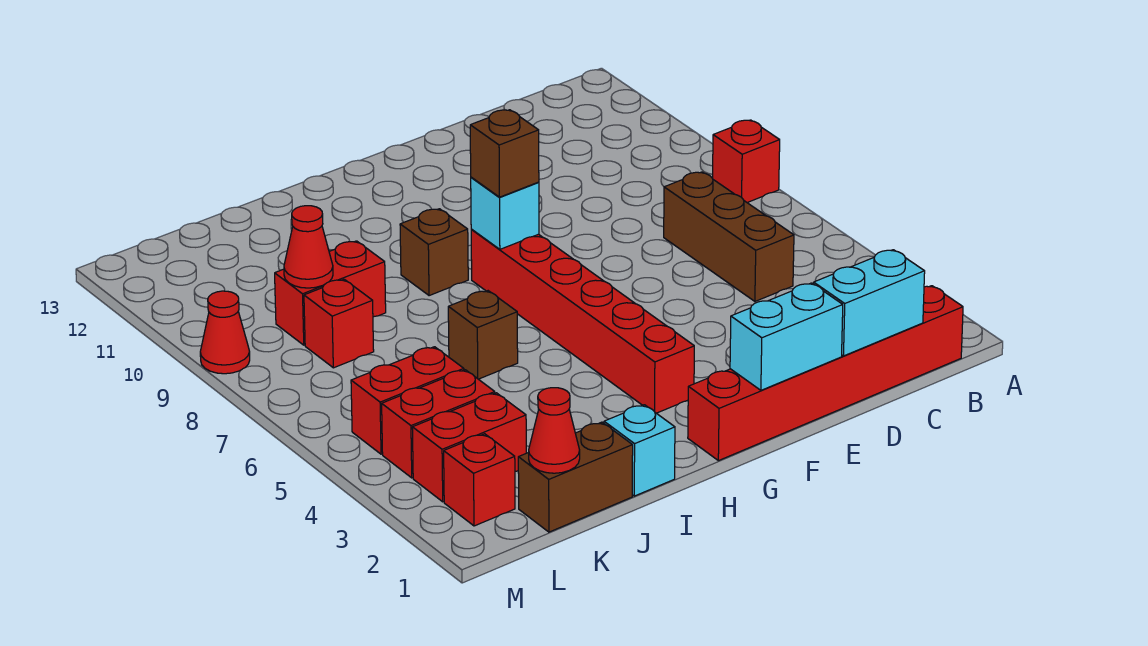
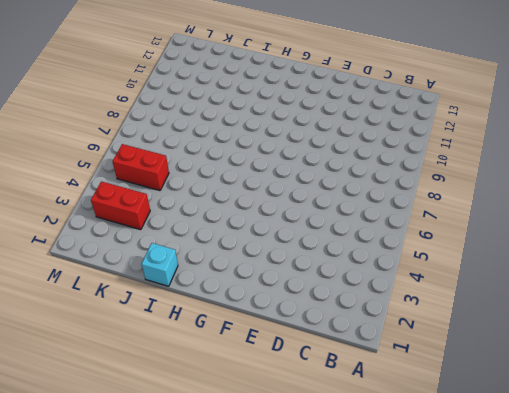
none -> red brick A8 level 1
none -> red brick B1:G1 level 1
none -> brown brick C5:C7 level 1

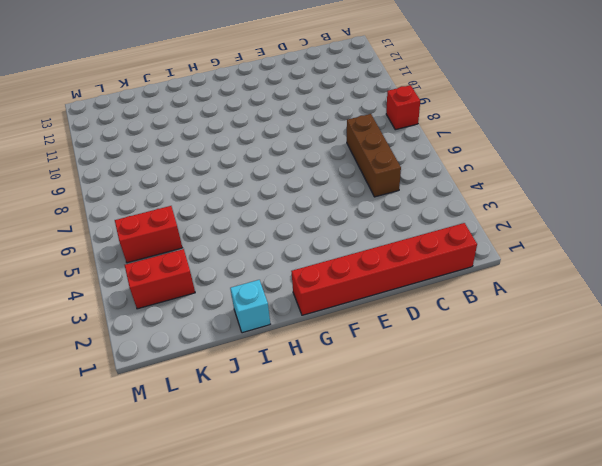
none -> red brick G3:G8 level 1
none -> brown brick H9 level 1
none -> brown brick I6 level 1

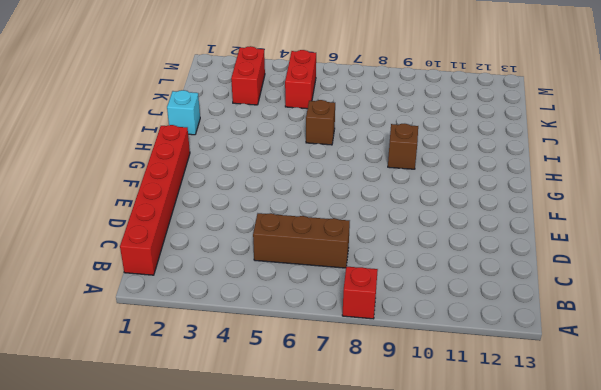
none -> red brick G3:G8 level 1
none -> brown brick J1:K1 level 1
none -> red brick J9:K9 level 1

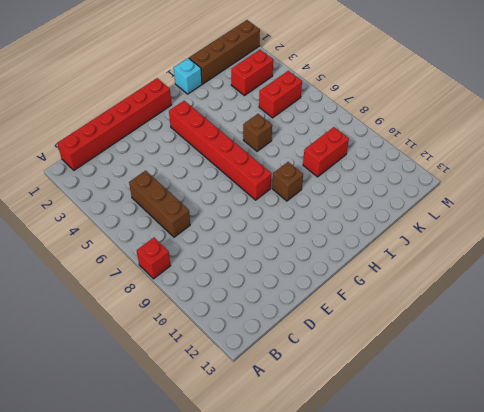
brown brick J1:M1 level 1 -> brown brick J1:K1 level 1
none -> red brick K4:L4 level 1
none -> red brick K8 level 1
none -> red brick L2 level 1

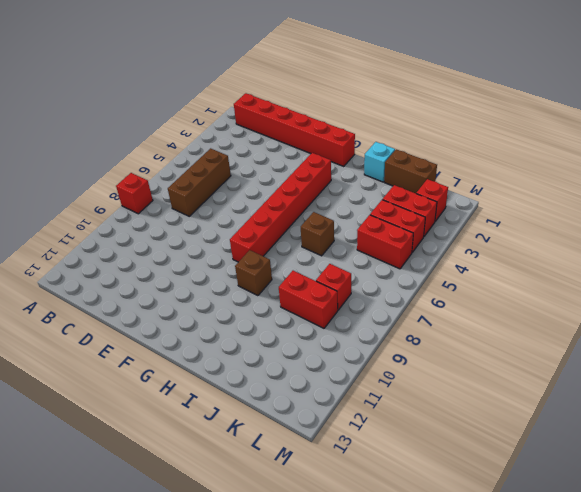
none -> red cone M9 level 1
none -> cyan brick C1:D1 level 2
none -> cyan brick E1:F1 level 2

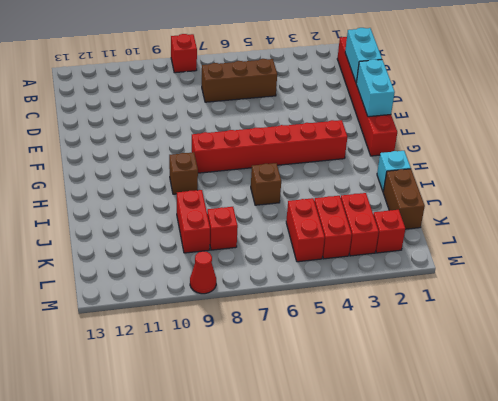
none -> cyan brick G8 level 2
none -> red cone K1 level 2
none -> red cone K9 level 2

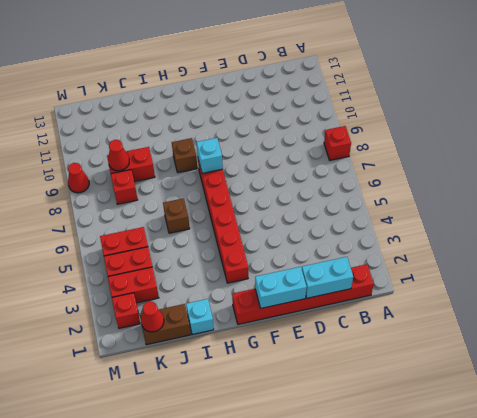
none -> brown brick C5:C7 level 1
none -> brown brick G8 level 3

